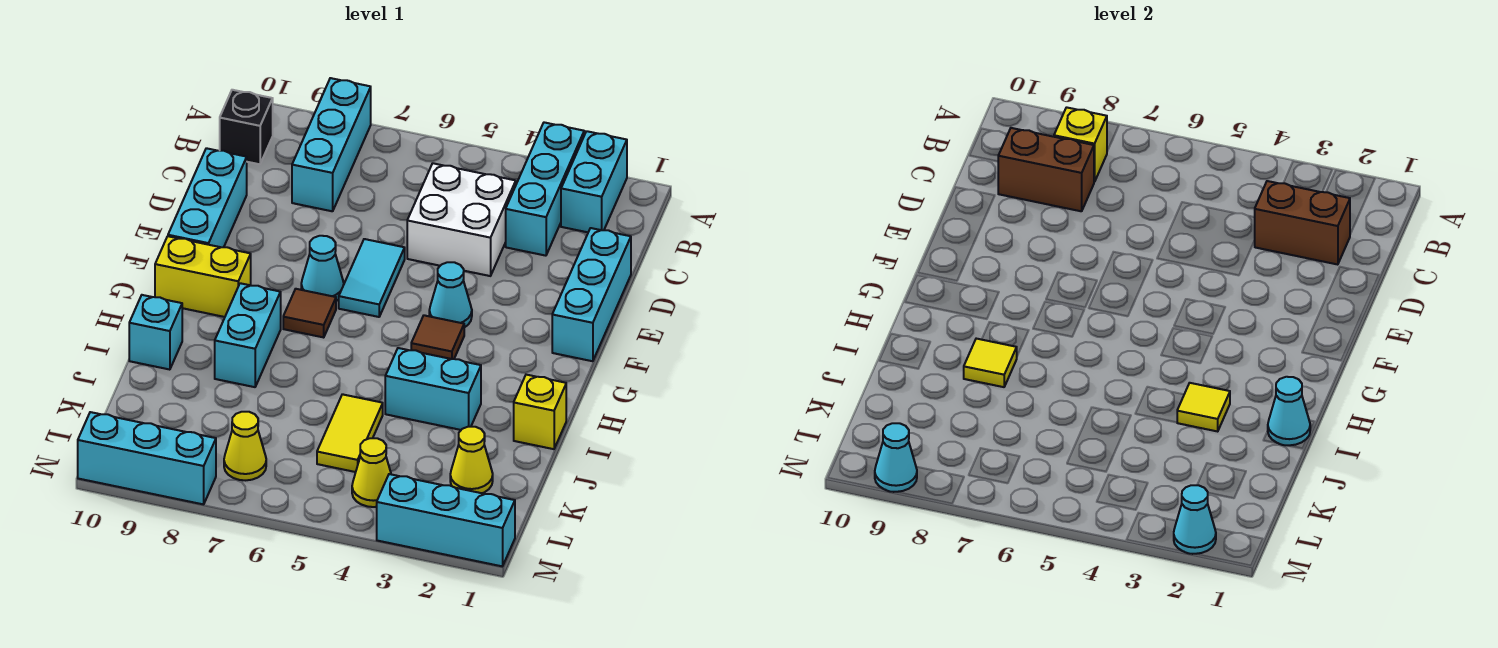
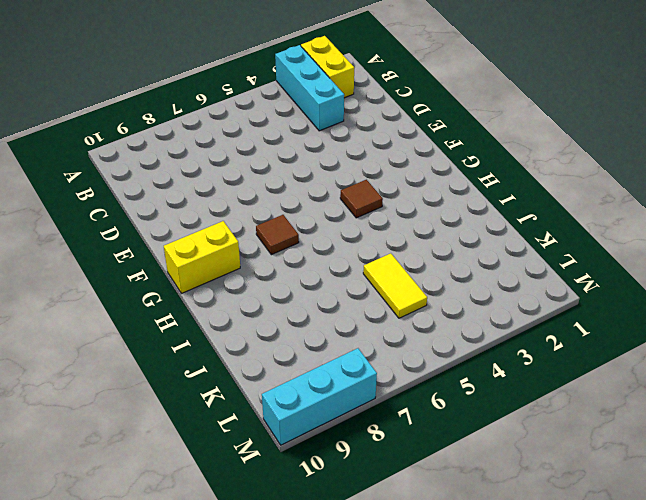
yellow brick A2:B2 level 1 -> cyan brick A2:B2 level 1
none -> cyan brick A8:C8 level 1
none -> black brick B10 level 1
none -> white brick C4:D5 level 1
none -> cyan brick D1:F1 level 1

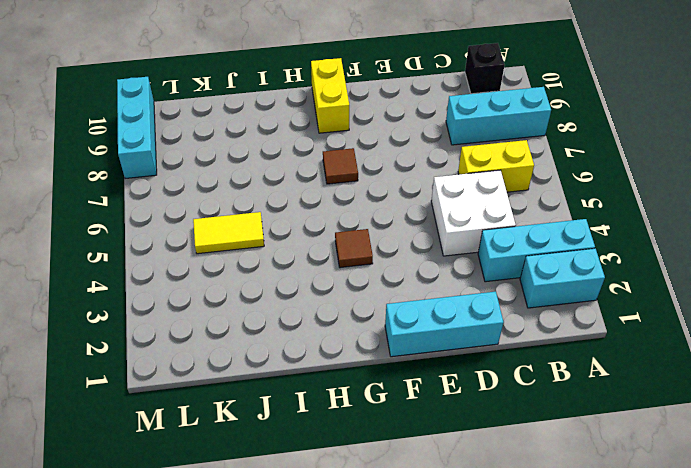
yellow brick B6:C6 level 1 -> none
none -> cyan brick D10:F10 level 1
none -> cyan tile E6:F6 level 1
none -> cyan cone F4 level 1
none -> cyan cone F7 level 1

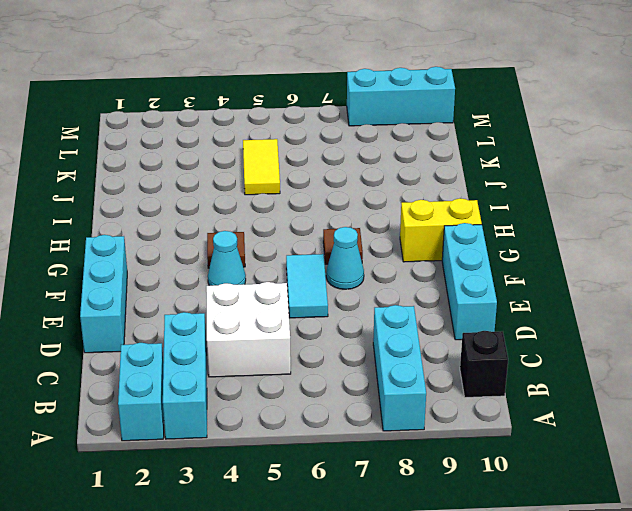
none -> cyan brick H8:I8 level 1
none -> yellow brick I1 level 1
none -> cyan brick I3:I4 level 1
none -> cyan brick I10 level 1

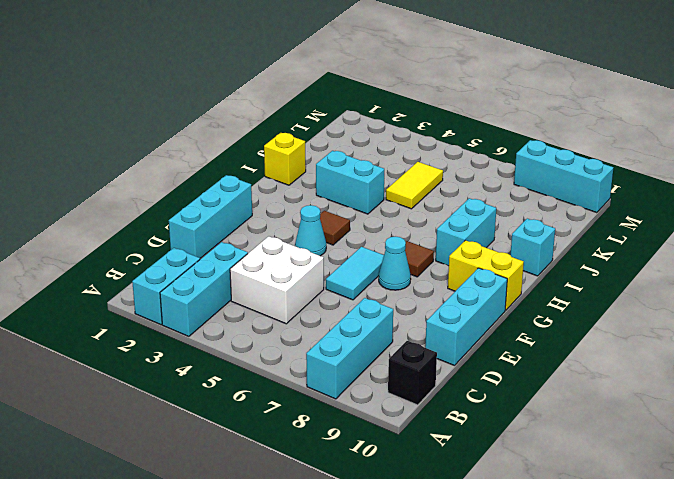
none -> yellow cone K2 level 1
none -> yellow cone L4 level 1
none -> yellow cone L7 level 1
none -> cyan brick M1:M3 level 1

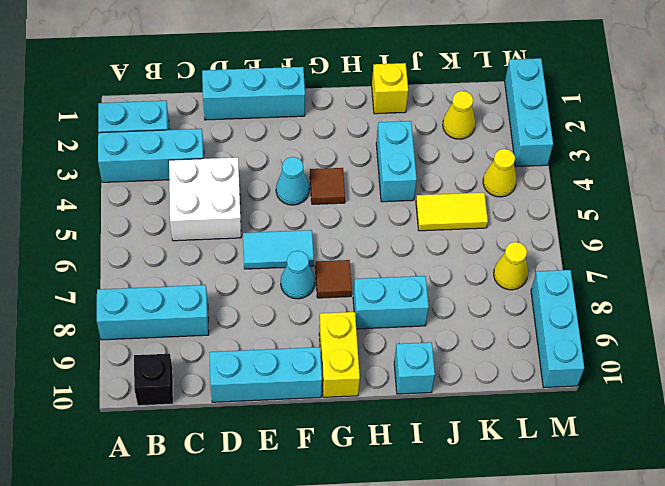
none -> yellow brick B8 level 2
none -> brown brick C2:C3 level 2
none -> brown brick C8:C9 level 2
none -> cyan cone I1 level 2

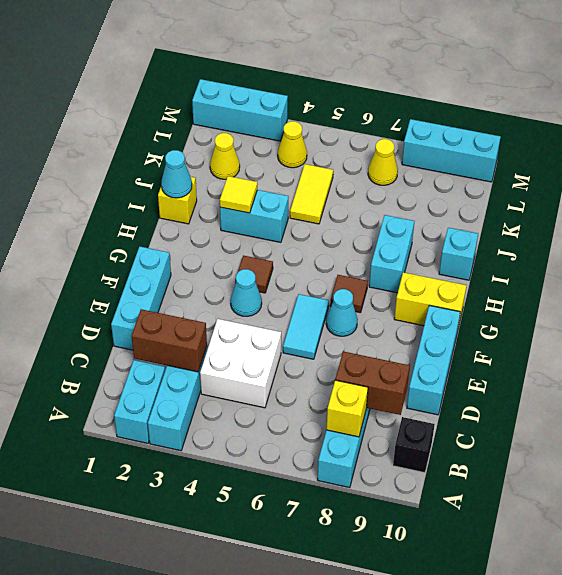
none -> yellow tile I8 level 2
none -> cyan cone M2 level 2
none -> cyan cone M9 level 2

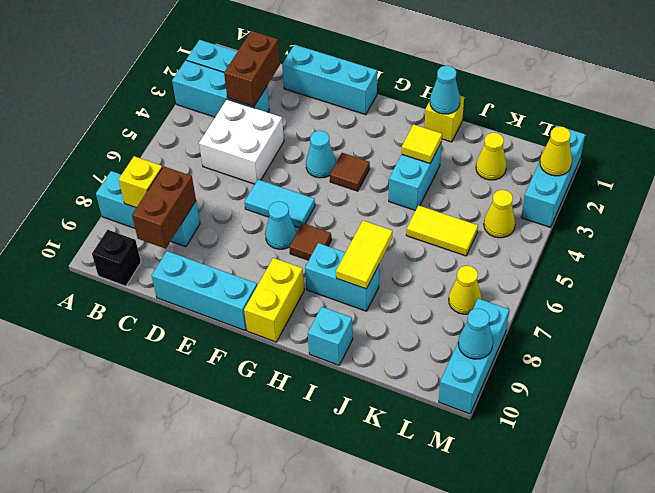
yellow tile I7:I8 level 2 -> yellow tile I8 level 2
yellow cone M2 level 2 -> cyan cone M2 level 2

